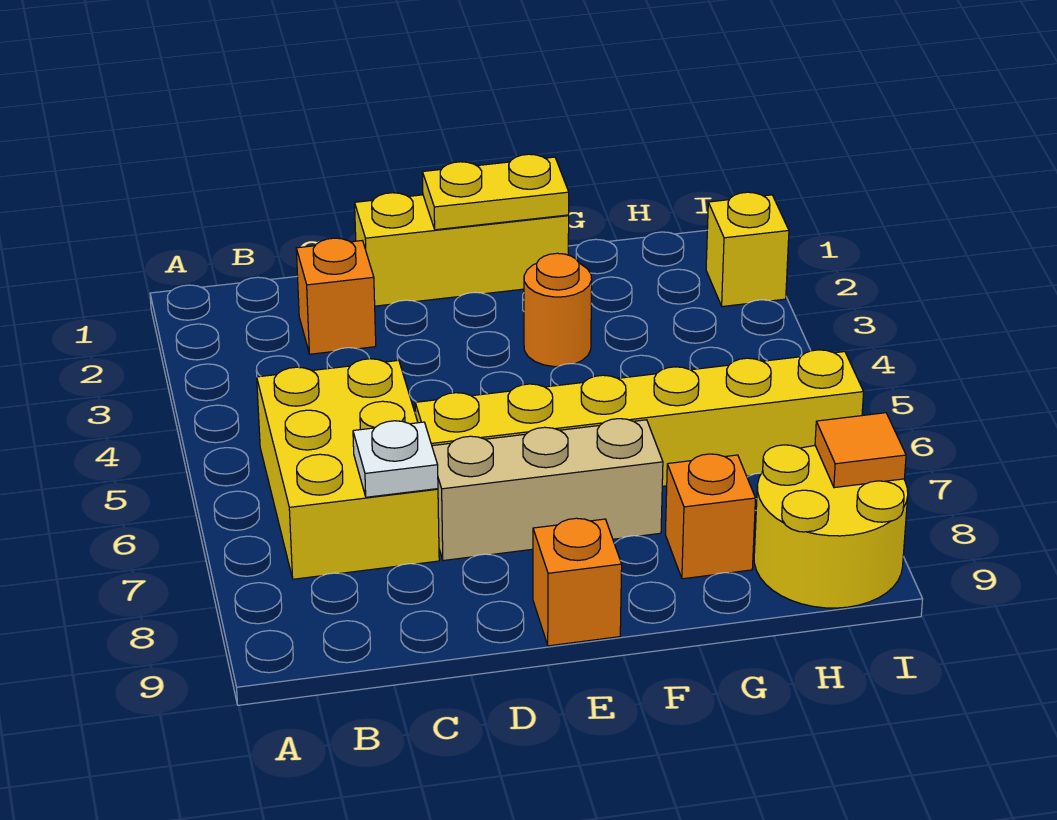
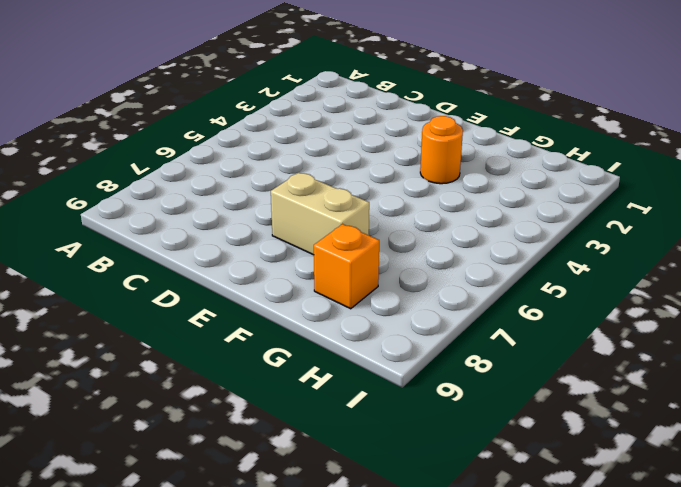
tan brick E7:F7 level 1 -> tan brick D7:F7 level 1
none -> yellow brick B5:C7 level 1
none -> orange brick C2 level 1
none -> yellow brick D1:F1 level 1

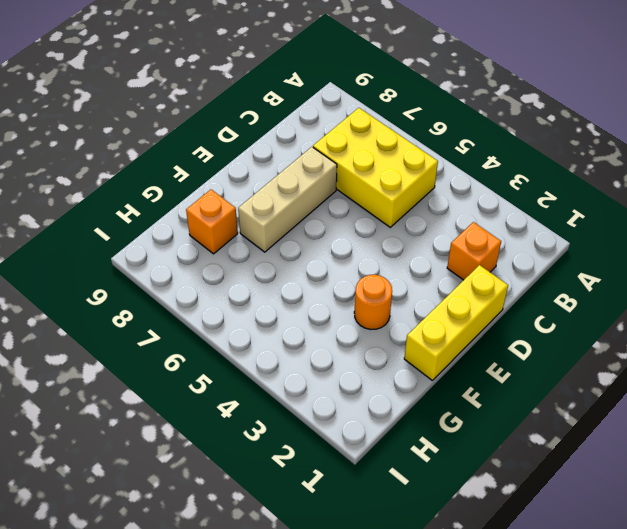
none -> yellow brick D6:I6 level 1
none -> orange brick E9 level 1
none -> yellow round brick H8:I9 level 1

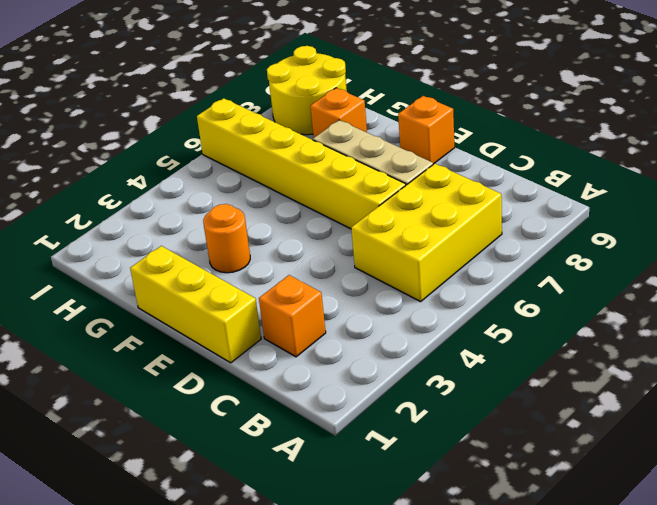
none -> yellow brick I2 level 1
none -> white plate C7 level 2
none -> yellow plate E1:F1 level 2

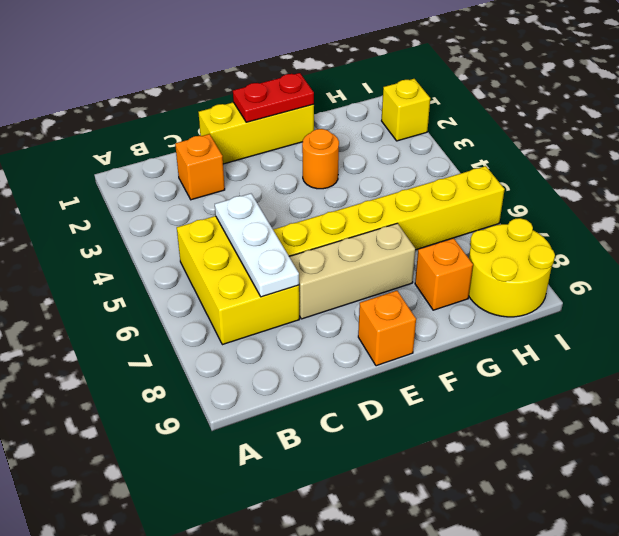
white plate C5:C7 level 2 -> white plate C7 level 2
red plate E1:F1 level 2 -> yellow plate E1:F1 level 2
none -> orange tile I8 level 2

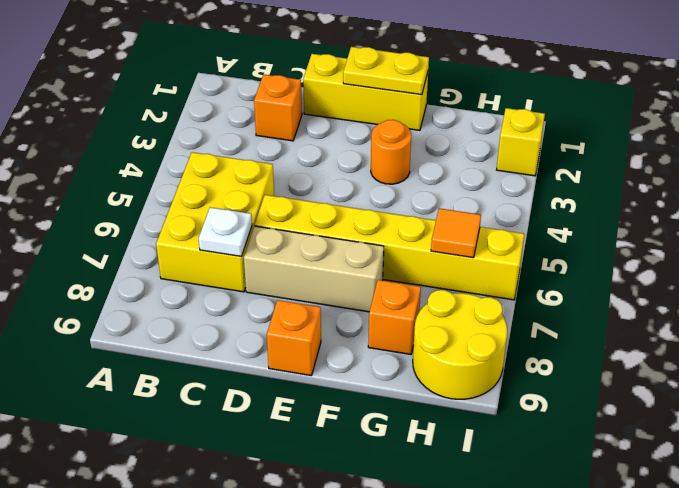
orange tile H6 level 2 -> orange tile I8 level 2

